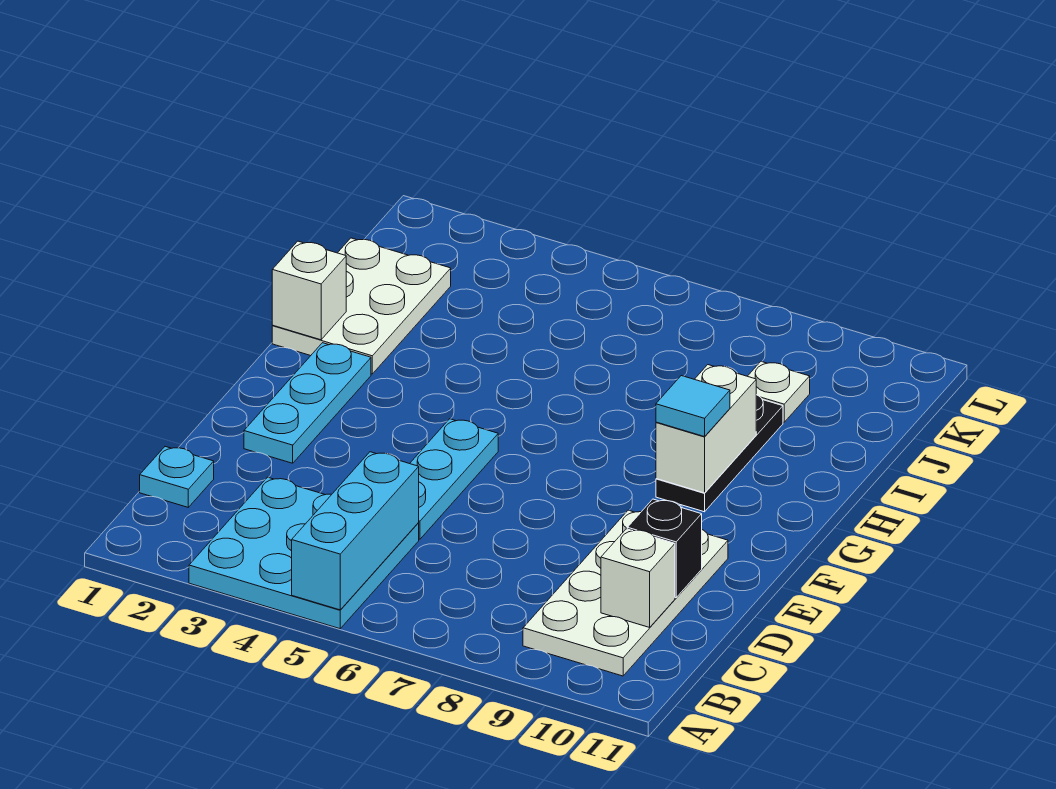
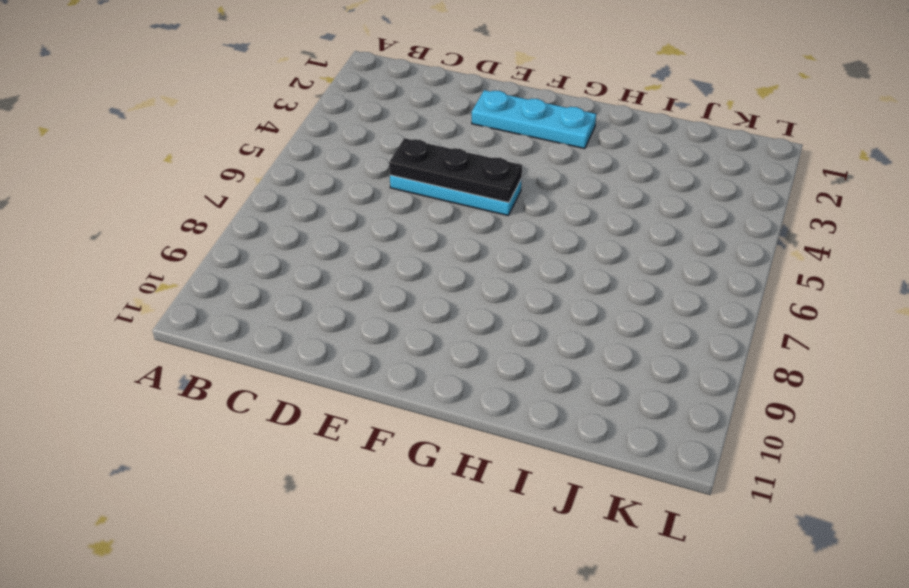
black plate D5:F5 level 2 -> black plate G9:I9 level 1
none -> cyan plate A3:C5 level 1
none -> white plate B9:E10 level 1
none -> cyan plate C1 level 1

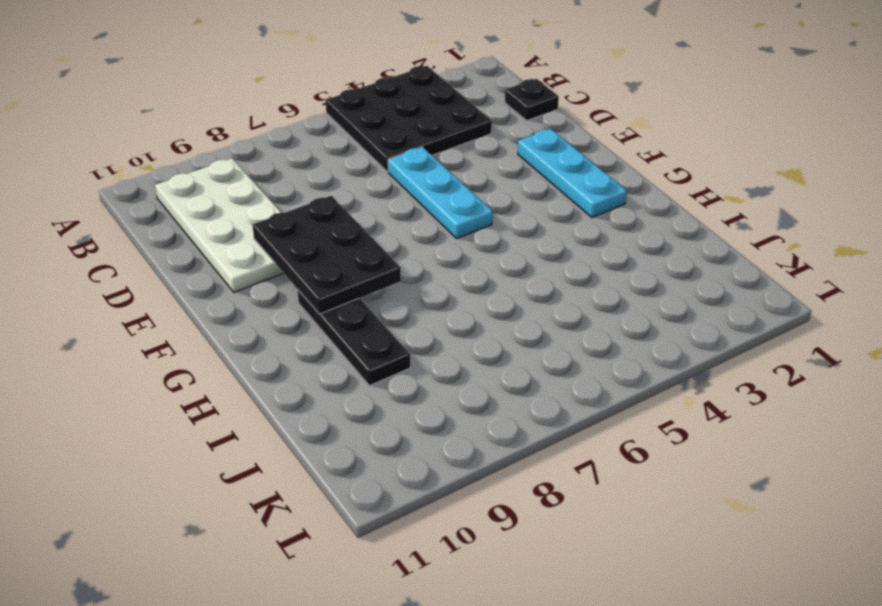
black plate A3:C5 level 1 -> cyan plate A3:C5 level 1
black plate C1 level 1 -> cyan plate C1 level 1
black plate E8:G9 level 2 -> white brick G9:H9 level 2
none -> white plate H1:J2 level 1
none -> white plate J9 level 1
none -> cyan brick A5:C5 level 2

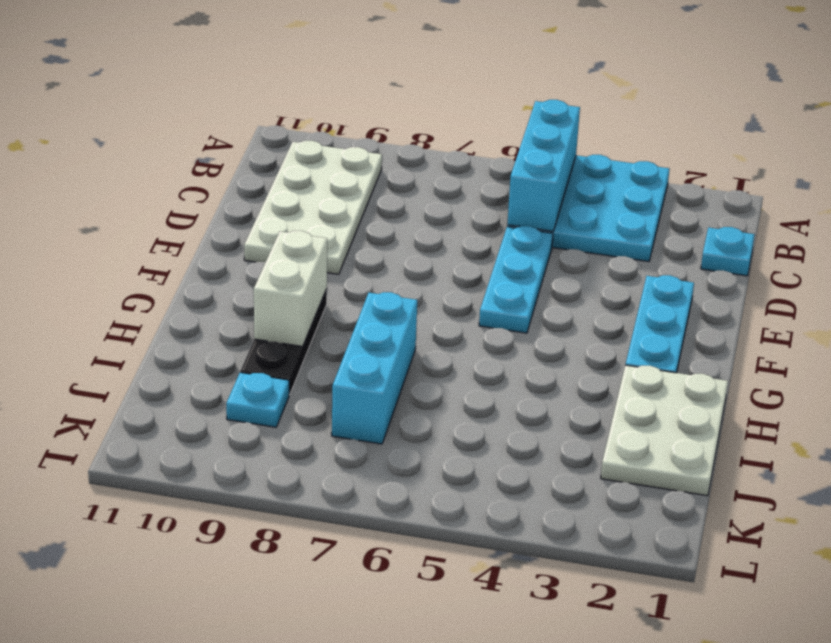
cyan brick H7:J7 level 1 -> none
cyan plate J9 level 1 -> white plate J9 level 1
none -> white brick C10 level 2
none -> black brick D10 level 2
none -> white brick H1 level 2

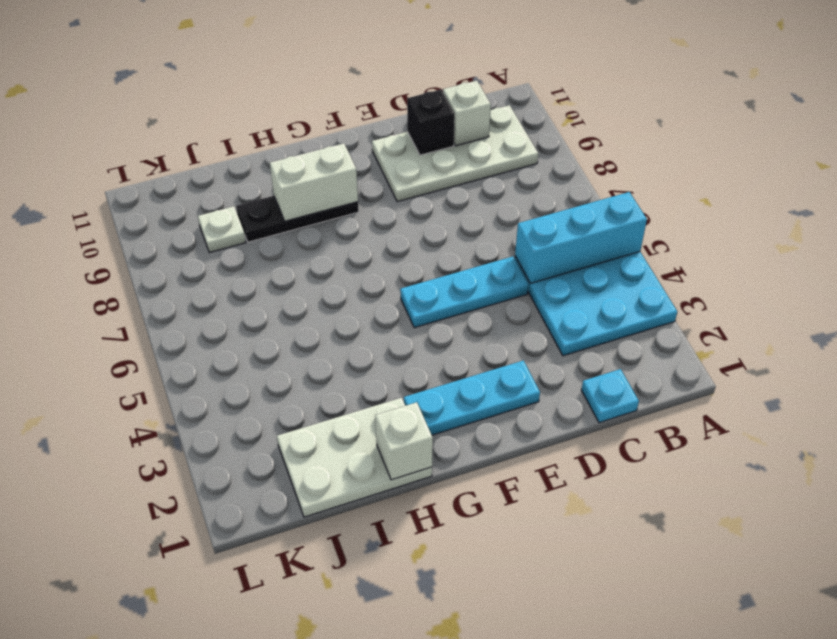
none -> cyan tile G9 level 3

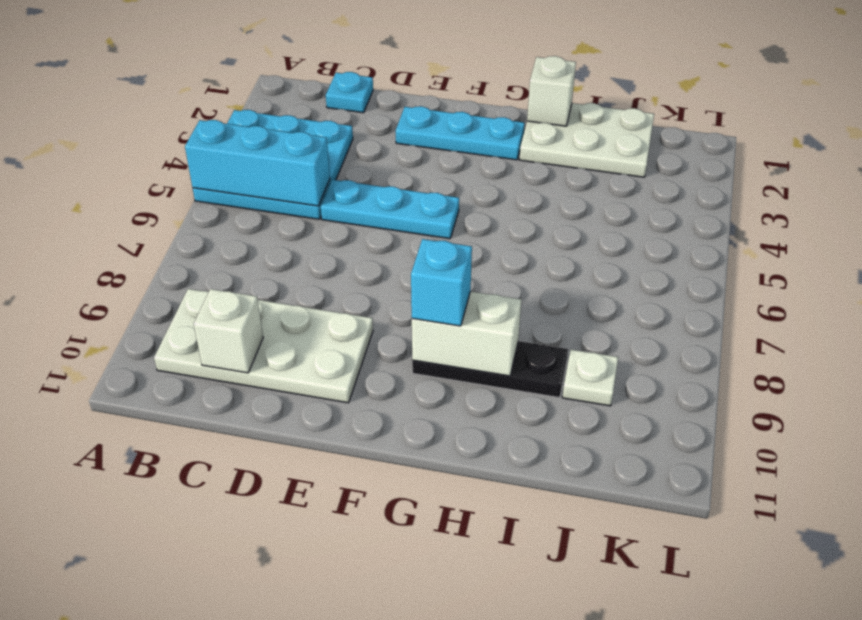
cyan brick G9 level 3 -> cyan tile G9 level 3
none -> black brick D10 level 2

